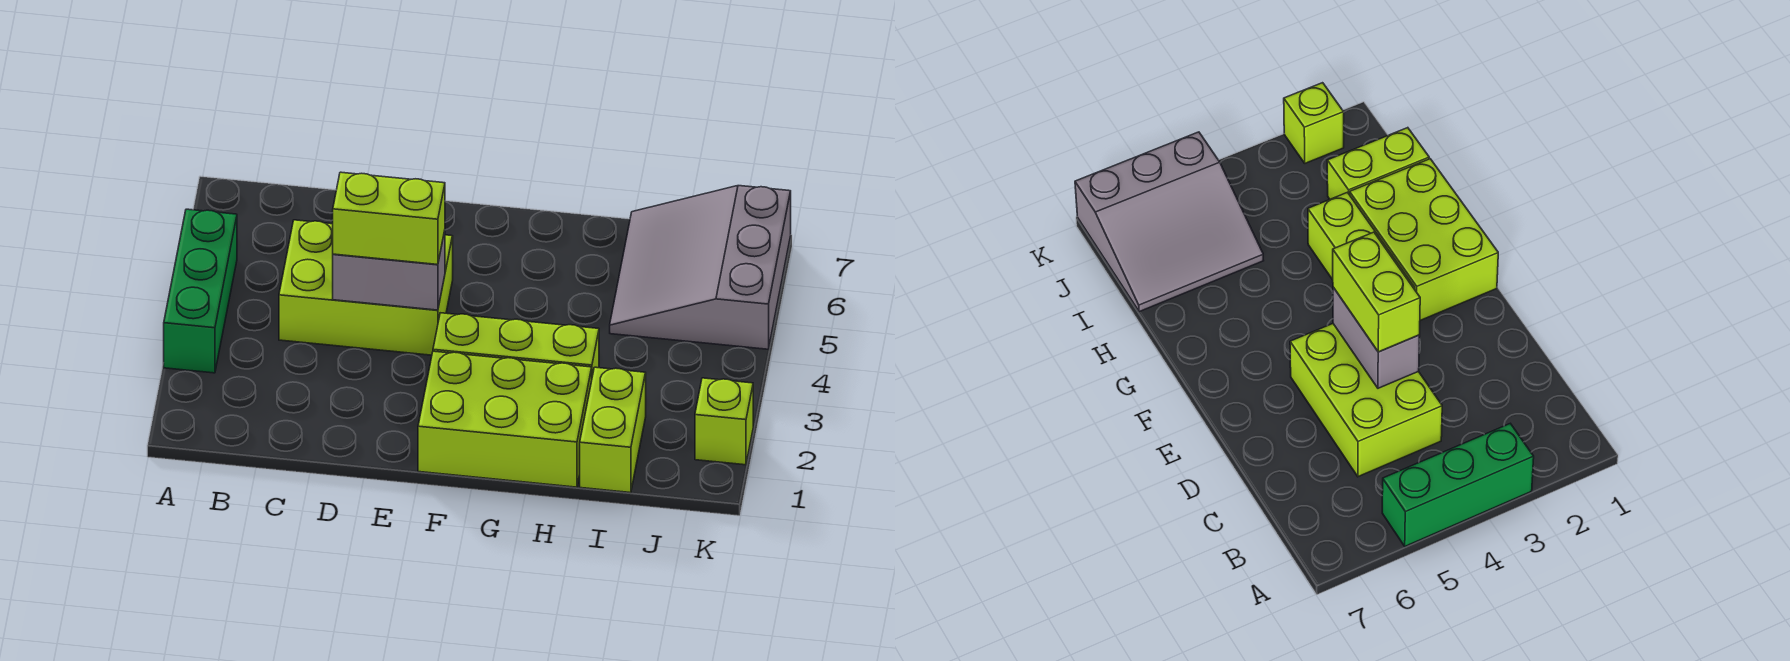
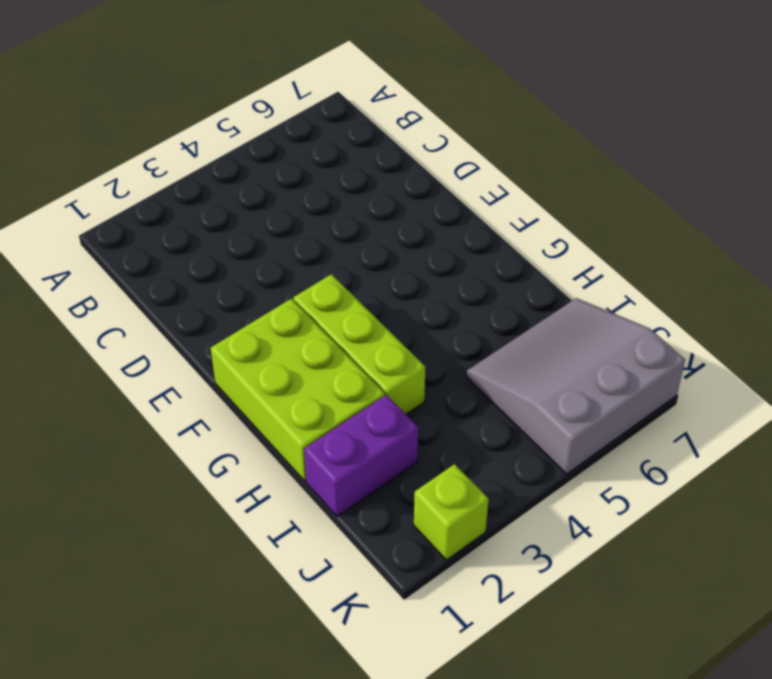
purple brick I1:I2 level 1 -> lime brick I1:I2 level 1
none -> green brick A3:A5 level 1
none -> lime brick C4:E5 level 1

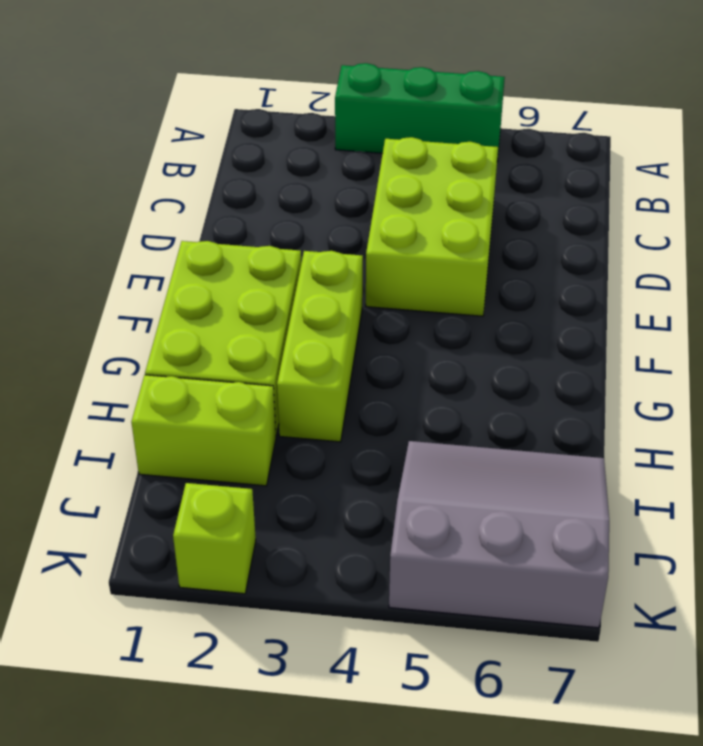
none -> grey brick D4:E4 level 2
none -> lime brick D4:E4 level 3

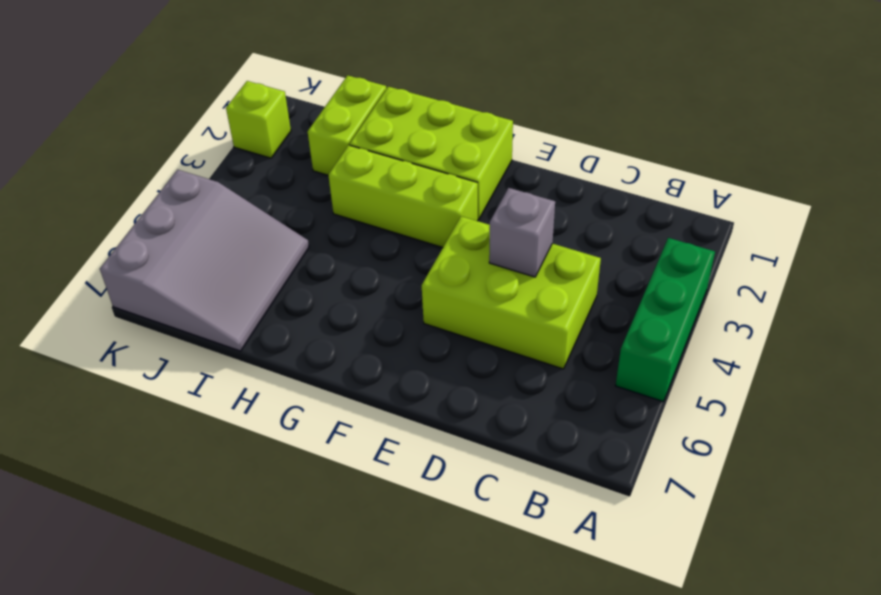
grey brick D4 level 2 -> grey brick D4:E4 level 2
none -> lime brick D4:E4 level 3

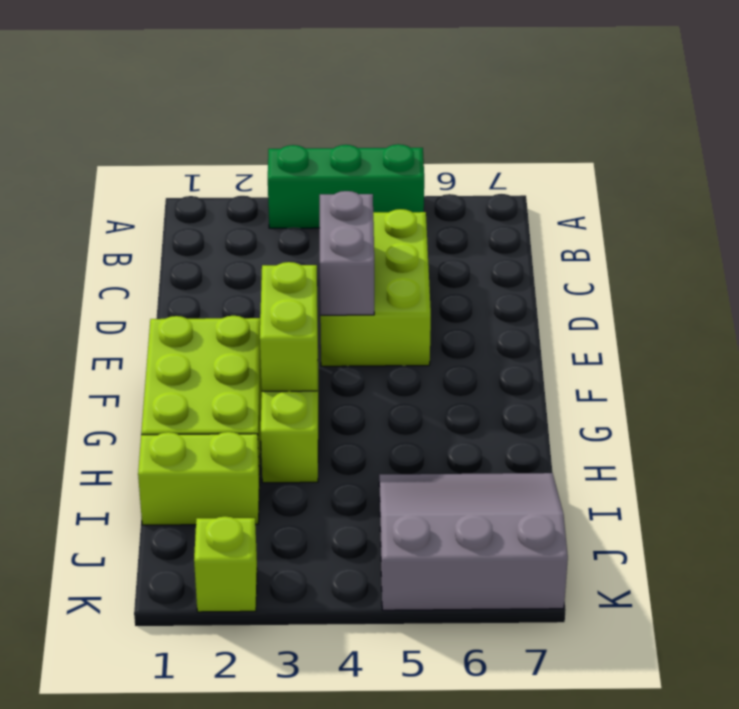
lime brick F3:G3 level 2 -> lime brick D4:E4 level 3

